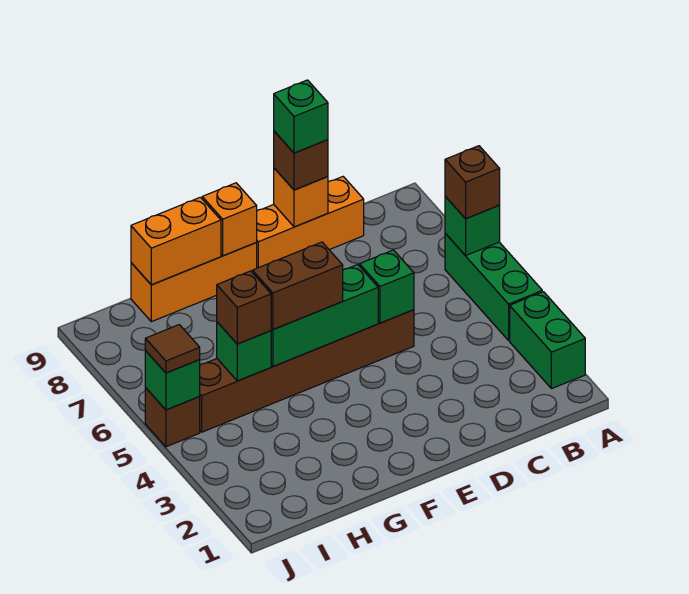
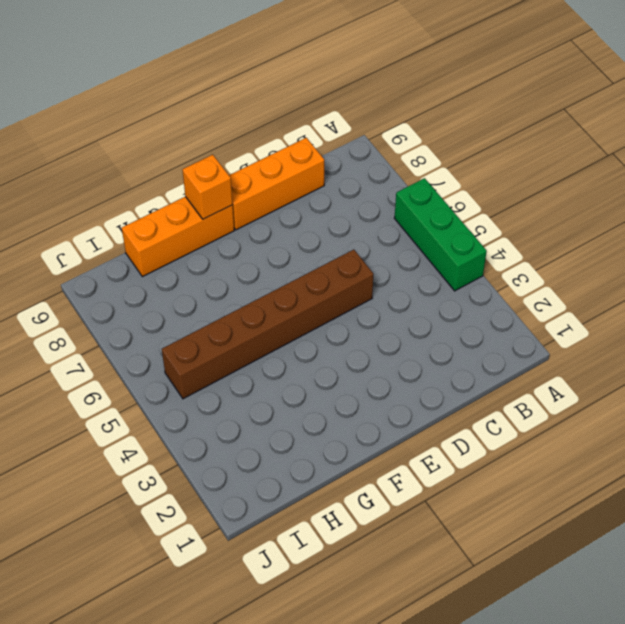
none -> green brick A2:A3 level 1
none -> brown brick J5 level 1
none -> green brick A6 level 2

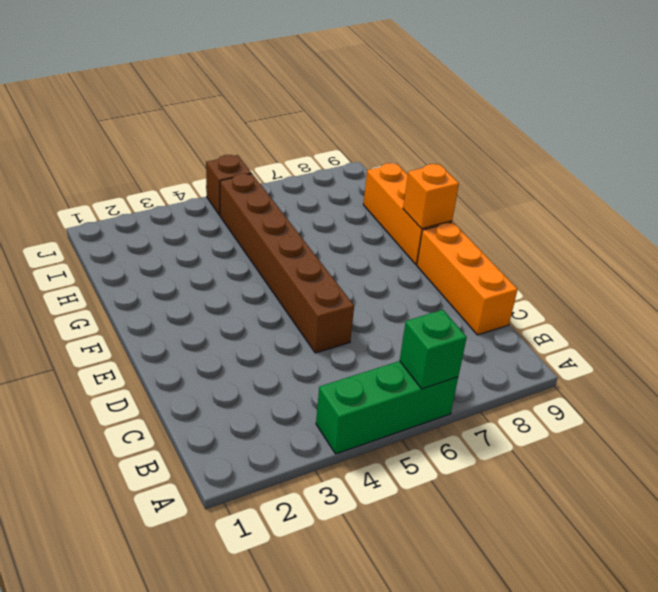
none -> green brick A2:A3 level 1
none -> green brick D5 level 2
none -> orange brick D9 level 2

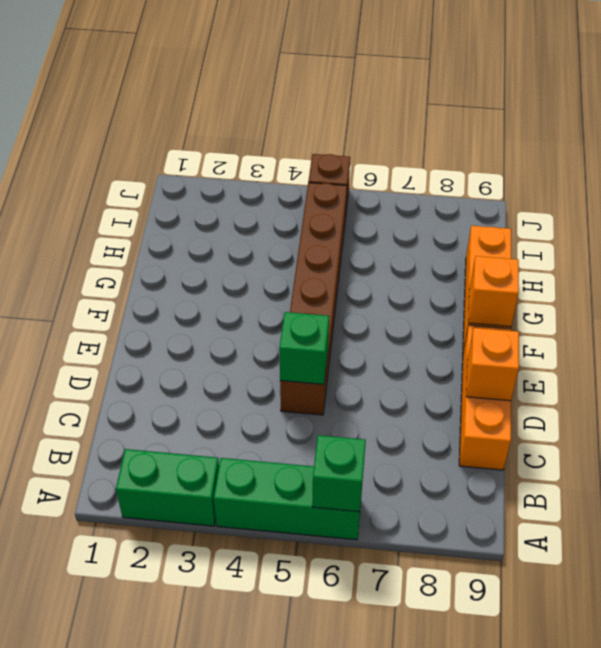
none -> green brick E5:G5 level 2
none -> orange brick G9:H9 level 2
none -> green brick H5 level 2

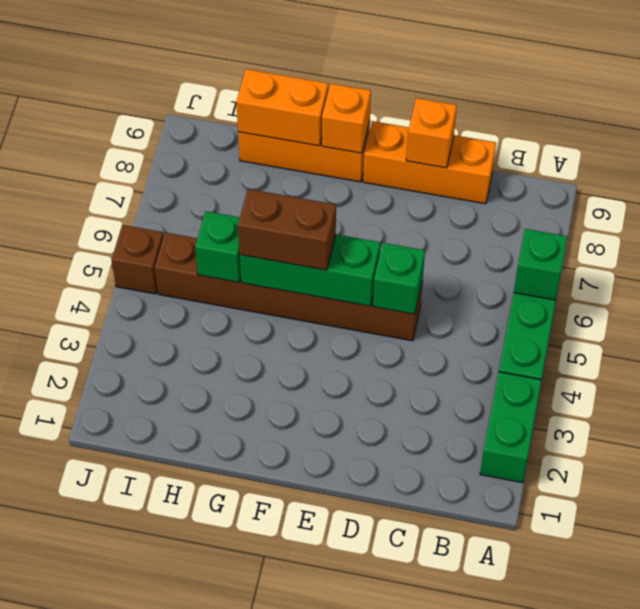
none -> green brick J5 level 2
none -> brown brick A6 level 3
none -> brown brick D9 level 3

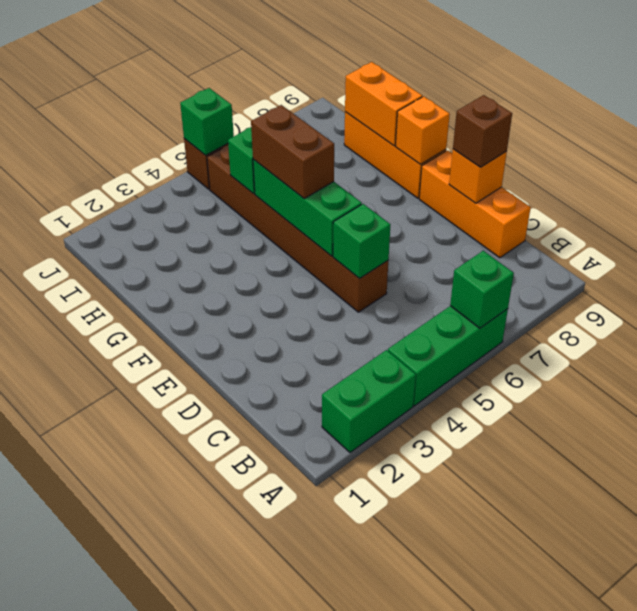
none -> brown brick A6 level 3
none -> brown brick H5 level 3
none -> brown tile J5 level 3

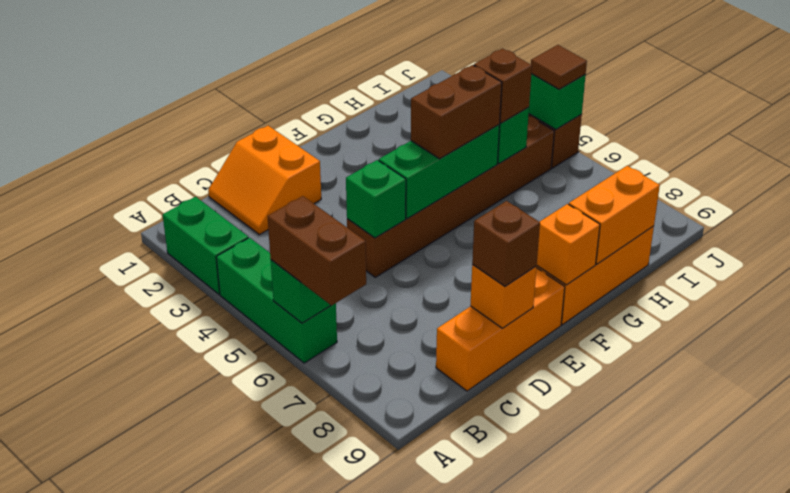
brown brick A6:A7 level 3 -> brown brick A6 level 3
orange slope C1:D2 level 1 top D -> none
none -> green brick D9 level 4

